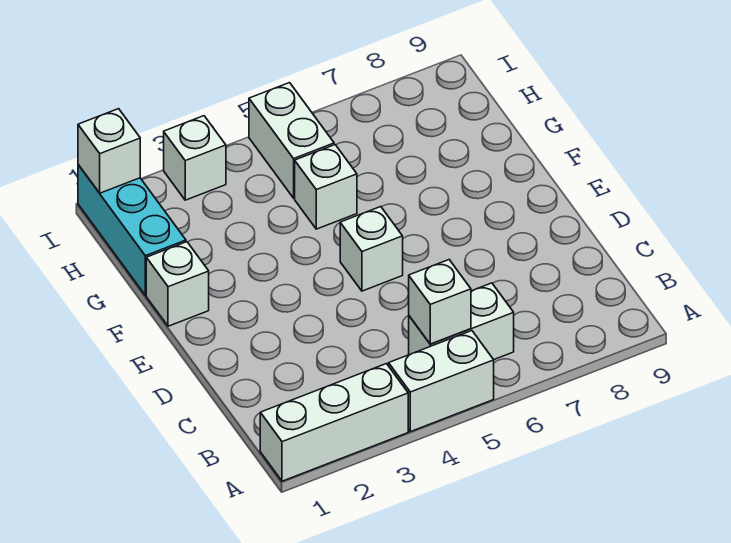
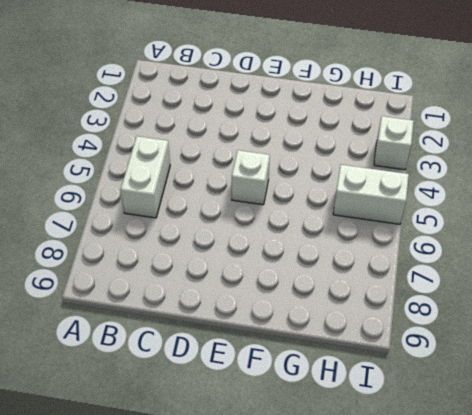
none -> white brick A1:A3 level 1
none -> white brick A4:A5 level 1

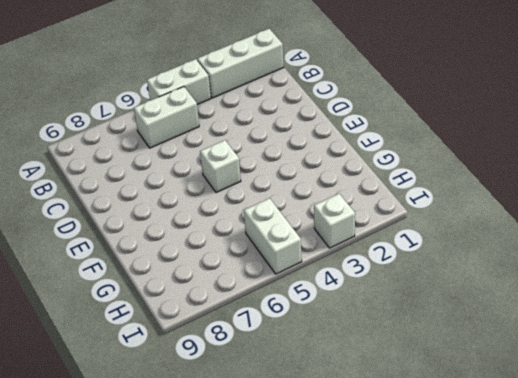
none -> white brick F1 level 1
none -> cyan brick G1:I1 level 1

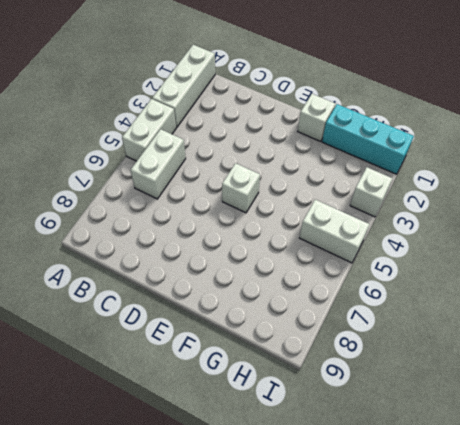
none -> white brick G5 level 1
none -> white brick B5 level 2

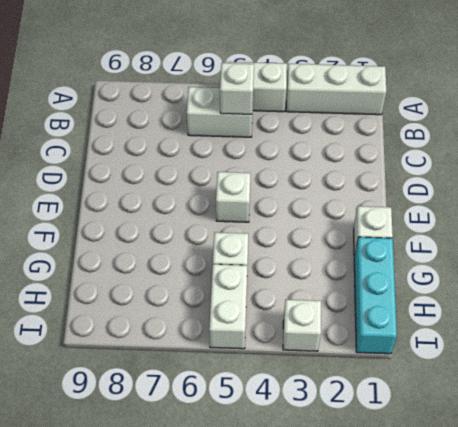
none -> white brick I1 level 2

